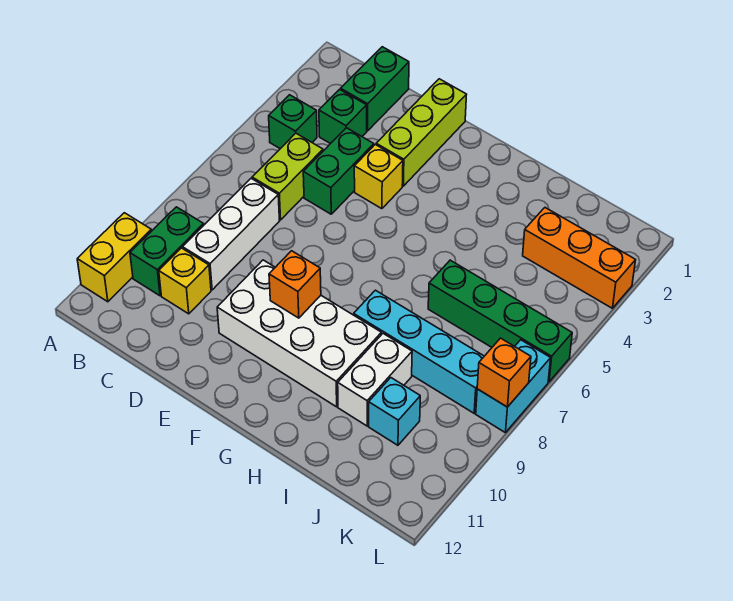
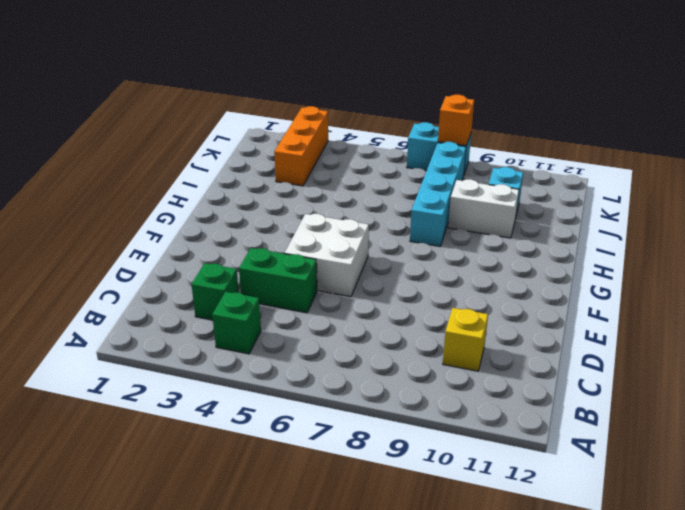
white brick E5:F6 level 1 -> none
none -> yellow brick A10:A11 level 1
none -> green brick B9:B10 level 1
none -> green brick C1:C2 level 1

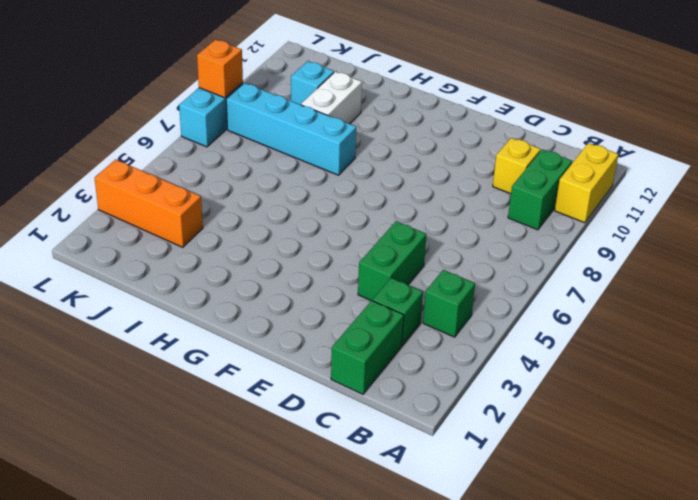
none -> lime brick C5:C6 level 1
none -> white brick C7:C9 level 1
none -> lime brick E1:E3 level 1

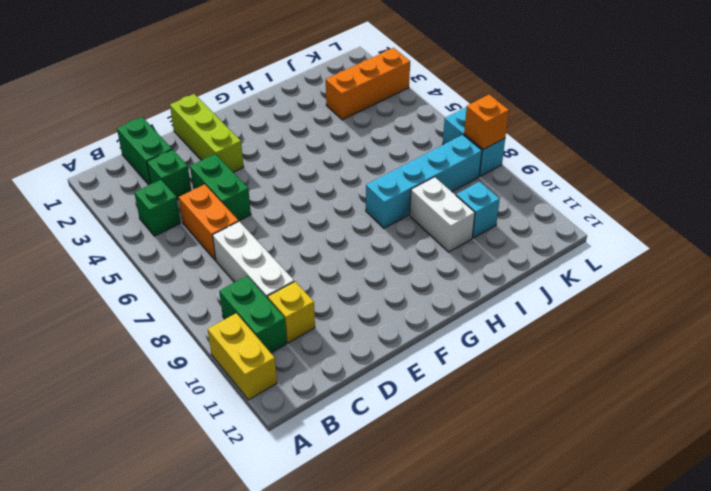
orange brick C5:C6 level 1 -> lime brick C5:C6 level 1
none -> yellow brick E4 level 1
none -> white brick E9:H10 level 1
none -> green brick I6:L6 level 1

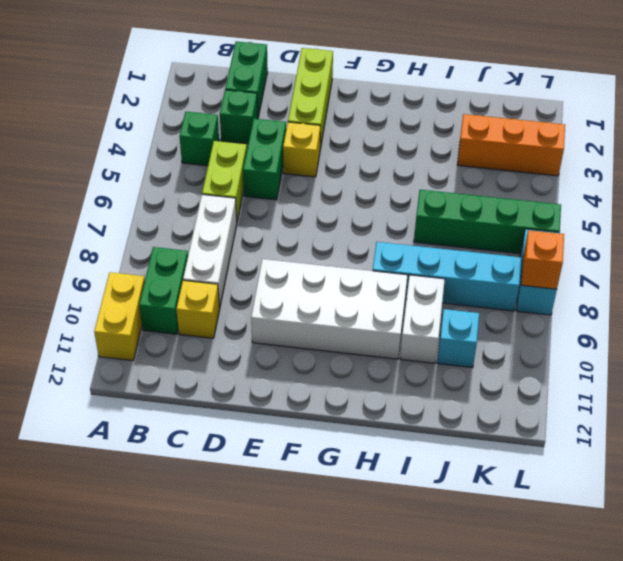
none -> orange brick F9 level 2

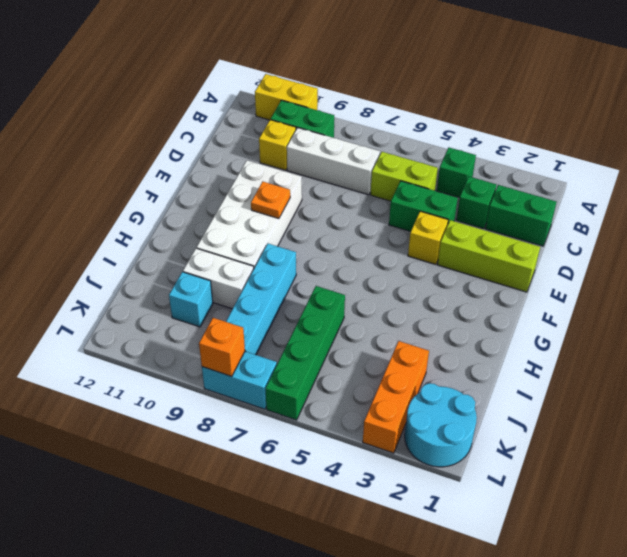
orange plate F9 level 2 -> orange brick F9 level 2
cyan round brick K1:L2 level 1 -> none

